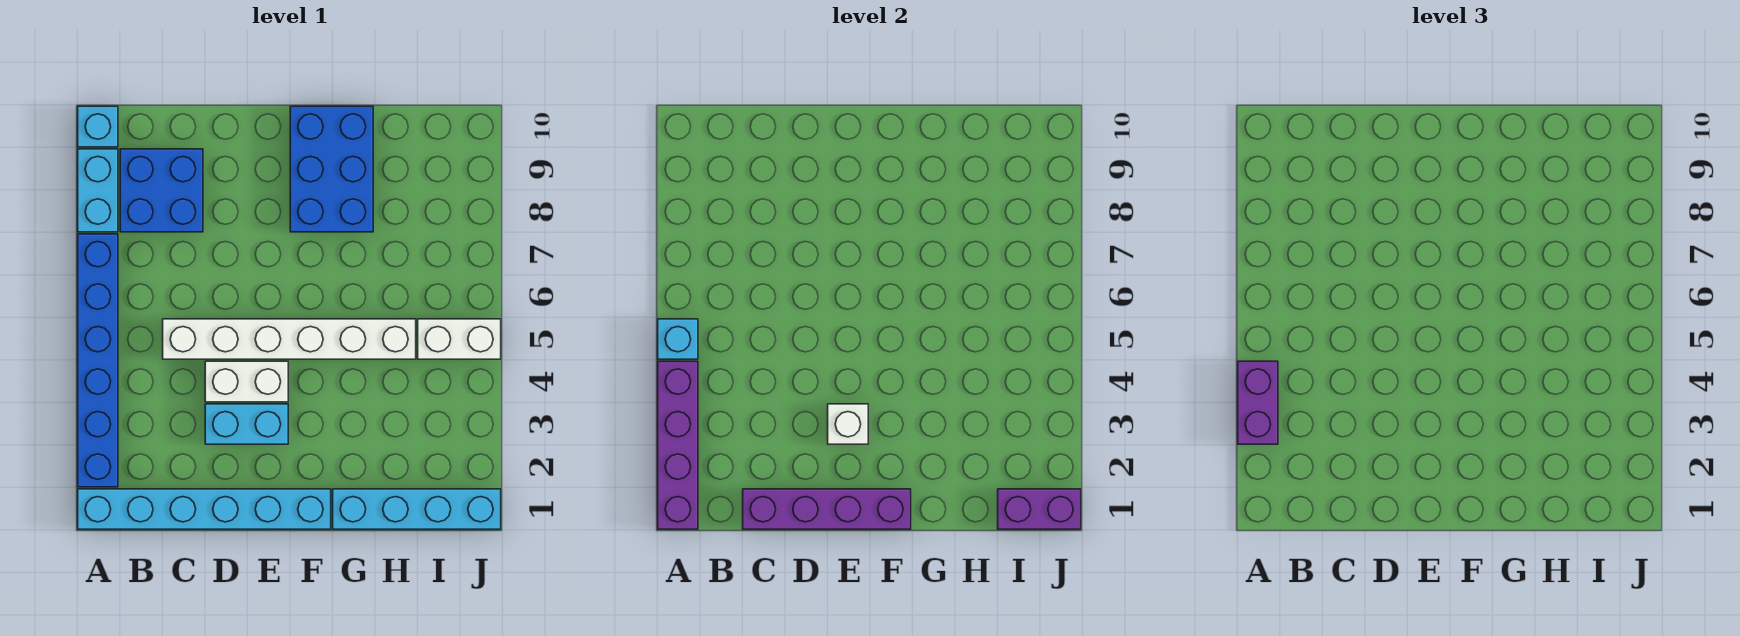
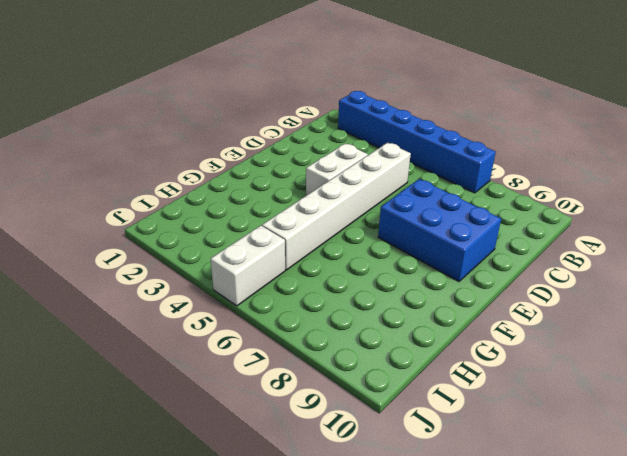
blue brick D7:E9 level 1 -> blue brick F8:G10 level 1
none -> cyan brick A1:F1 level 1
none -> cyan brick A8:A9 level 1
none -> cyan brick A10 level 1

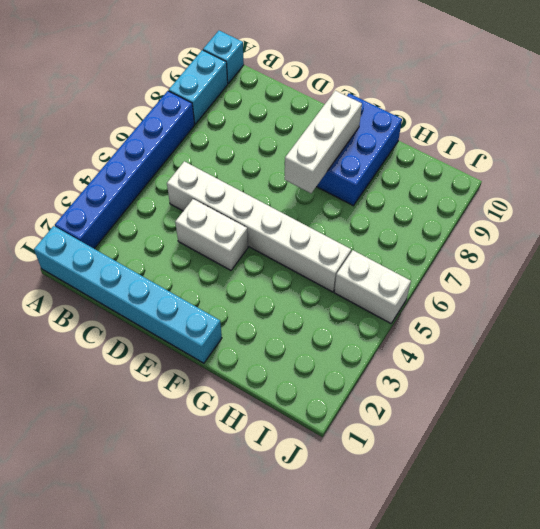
white brick F7:F9 level 2 -> none
none -> blue brick B8:C9 level 1
none -> cyan brick D3:E3 level 1
none -> cyan brick G1:J1 level 1

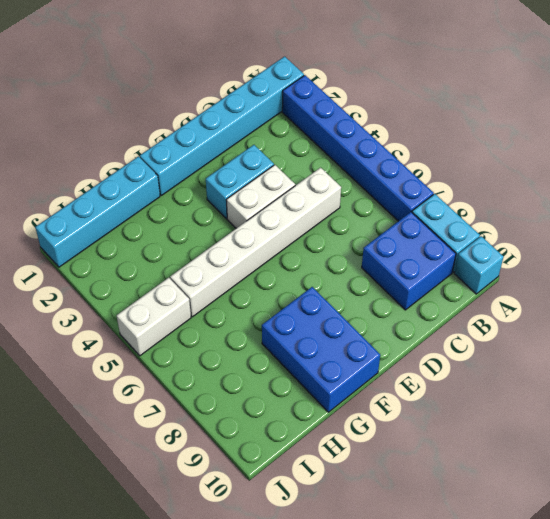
none -> purple brick A1:A4 level 2
none -> cyan brick A5 level 2
none -> purple brick C1:F1 level 2

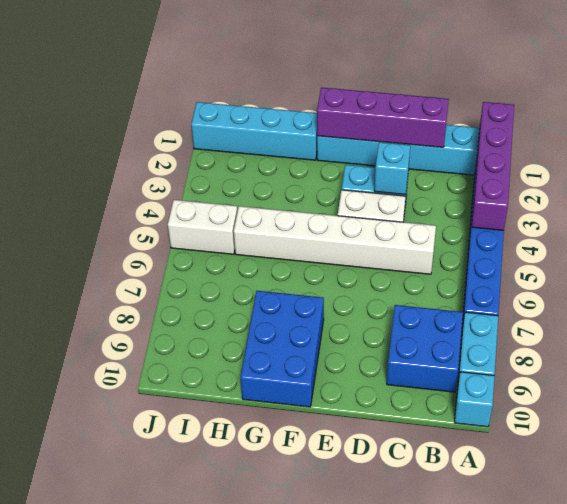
cyan brick D3 level 2 -> cyan brick A5 level 2
none -> white brick E3 level 2
none -> purple brick I1:J1 level 2
none -> purple brick A3:A4 level 3

